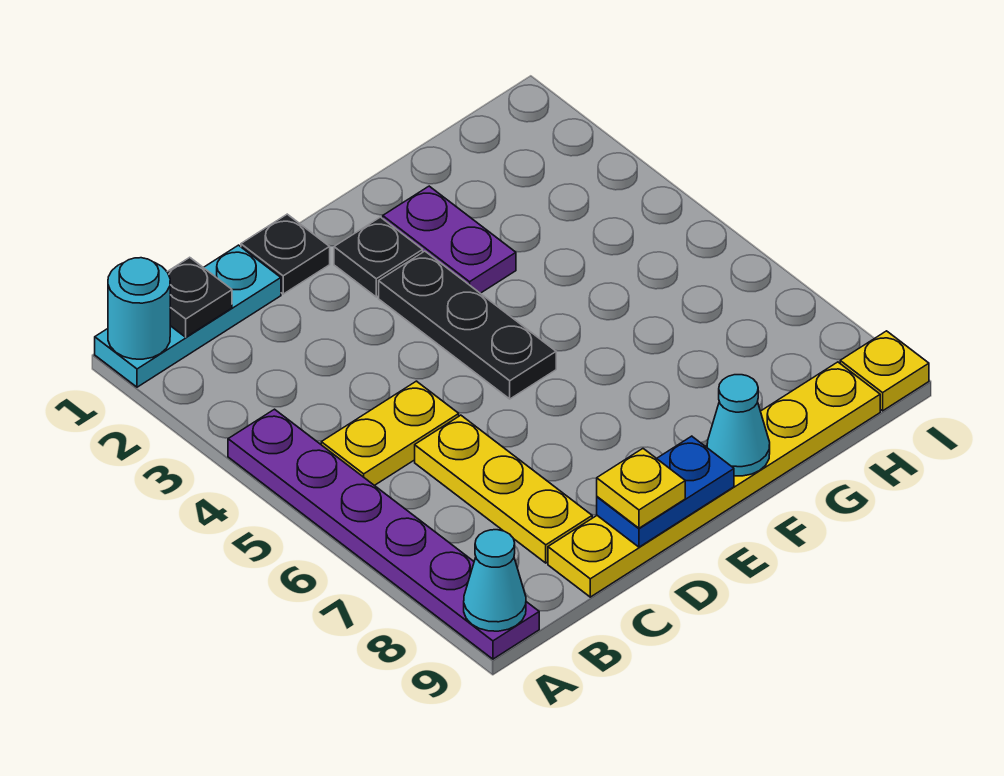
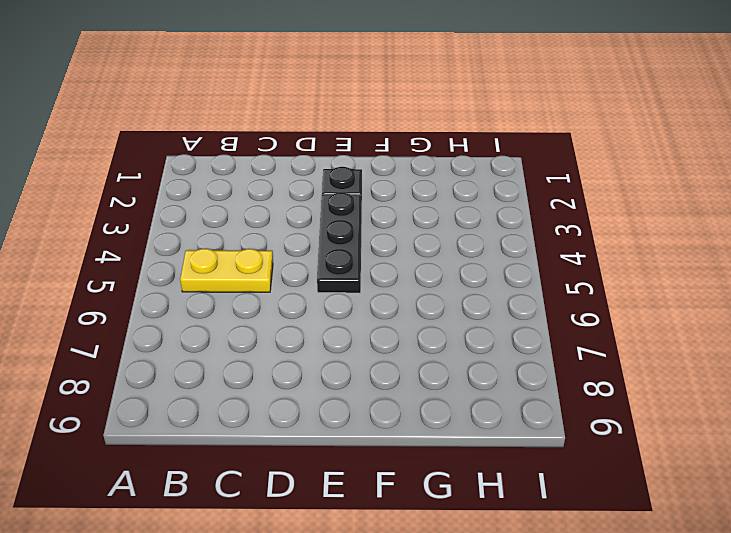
none -> cyan plate A1:C1 level 1
none -> purple plate A4:A9 level 1
none -> yellow plate C6:C8 level 1

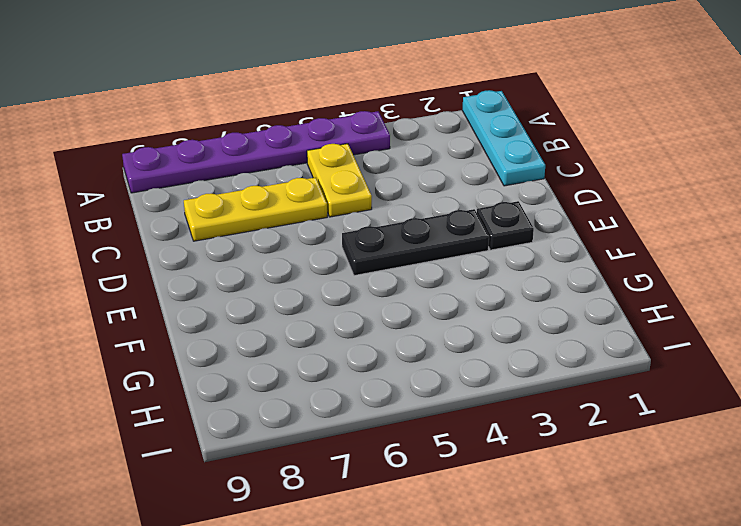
none -> yellow plate C9:H9 level 1
none -> black plate D1 level 1
none -> purple plate F2:F3 level 1

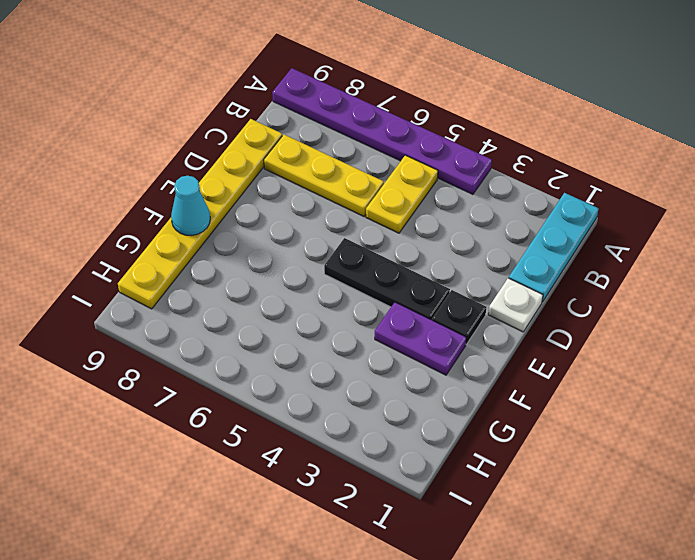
white plate D1 level 1 -> black plate D1 level 1
none -> yellow plate I9 level 1
none -> cyan round brick A1 level 2
none -> cyan cone A9 level 2

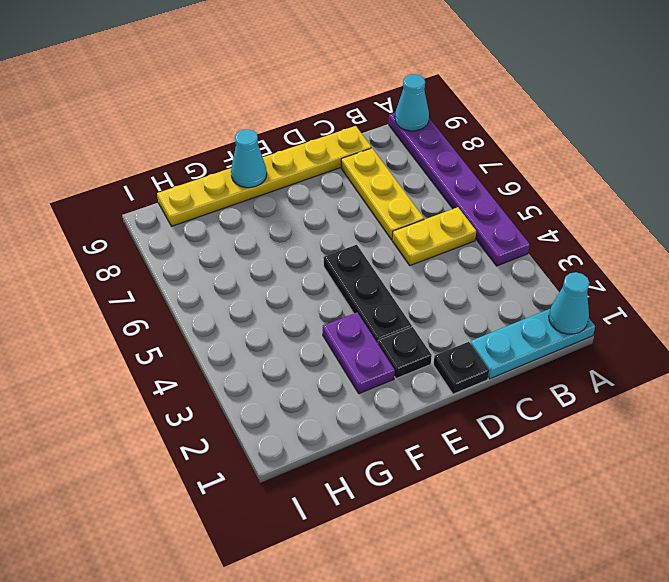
cyan cone A1 level 2 -> cyan round brick A1 level 2
none -> yellow plate I9 level 1
none -> black plate B1 level 2
none -> blue plate D9:E9 level 2

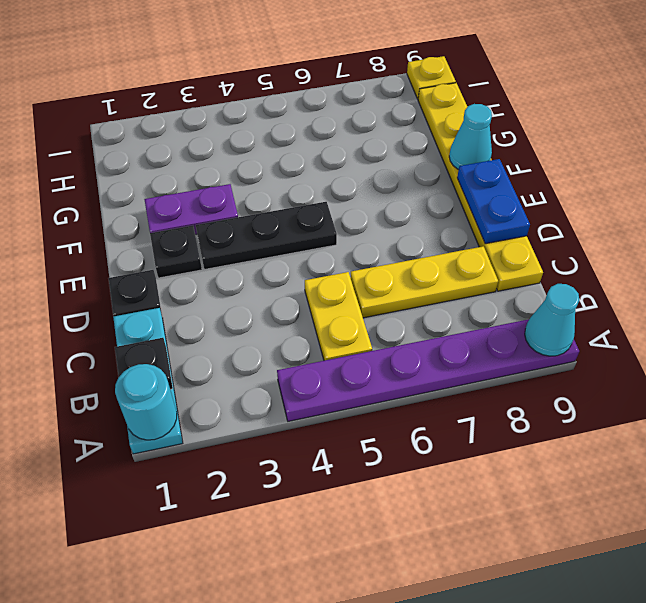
none -> yellow plate D9 level 3

